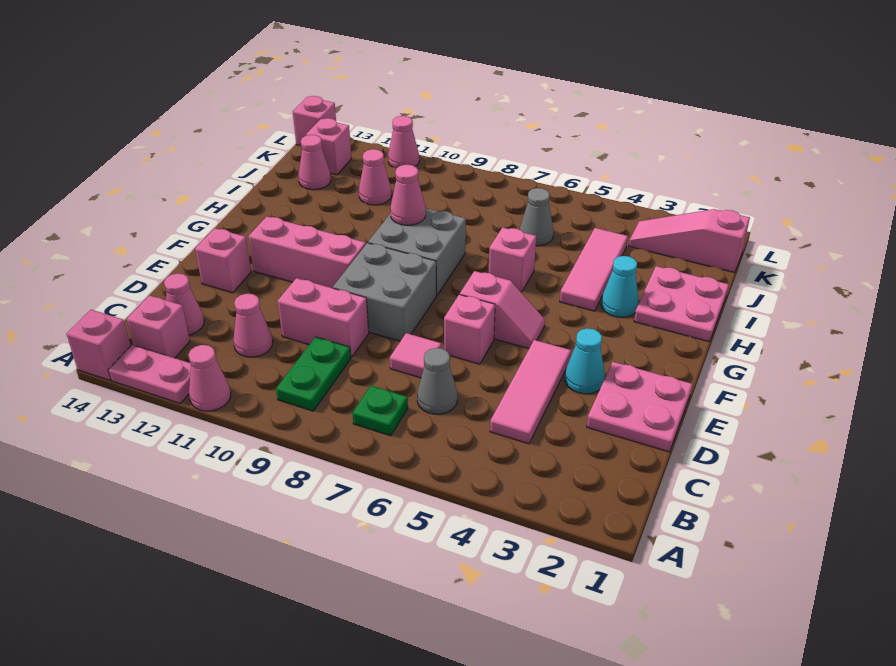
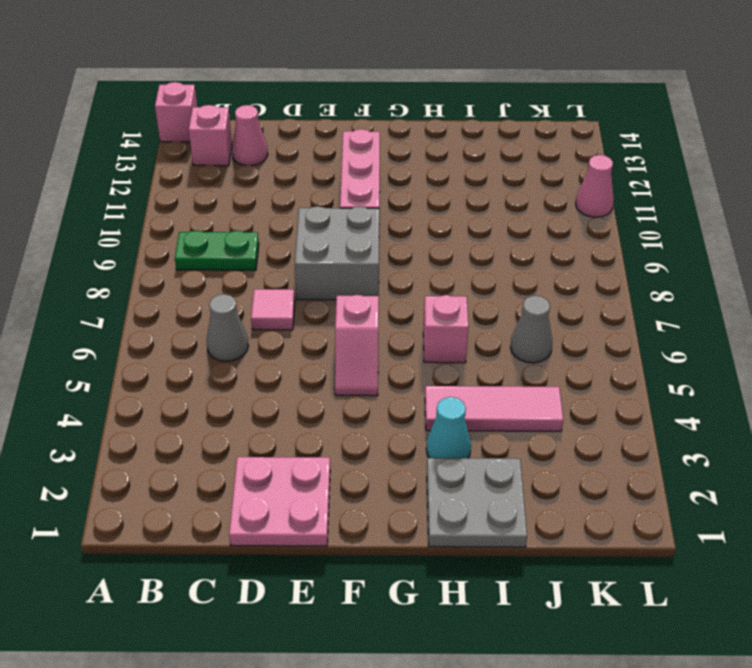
grey plate H1:I2 level 1 -> pink plate H1:I2 level 1
none -> pink cone A11 level 1
none -> pink plate A12:A13 level 1
none -> green plate B7 level 1
none -> pink tile C4:E4 level 1

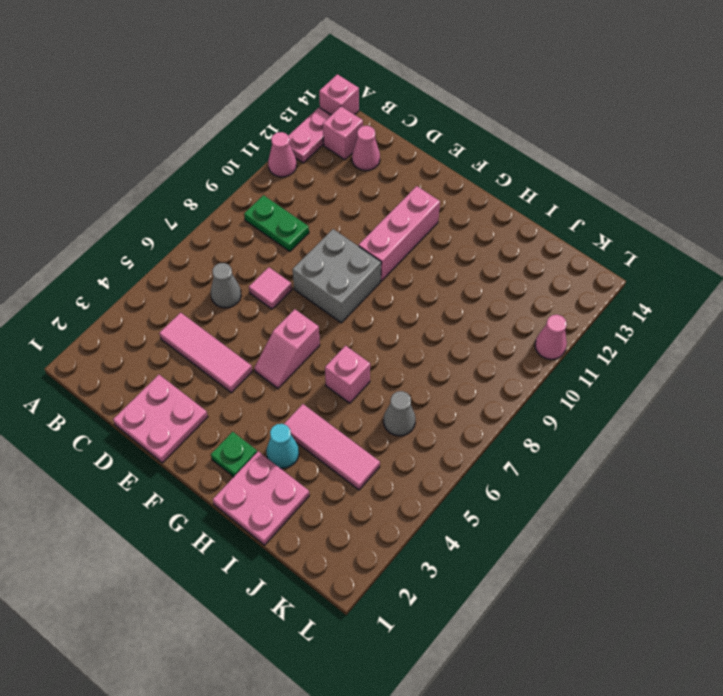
green plate G2 level 1 -> green plate B7 level 1
none -> pink cone C11 level 1
none -> pink brick D9:D10 level 1
none -> cyan cone E3 level 1
none -> pink brick E6 level 1

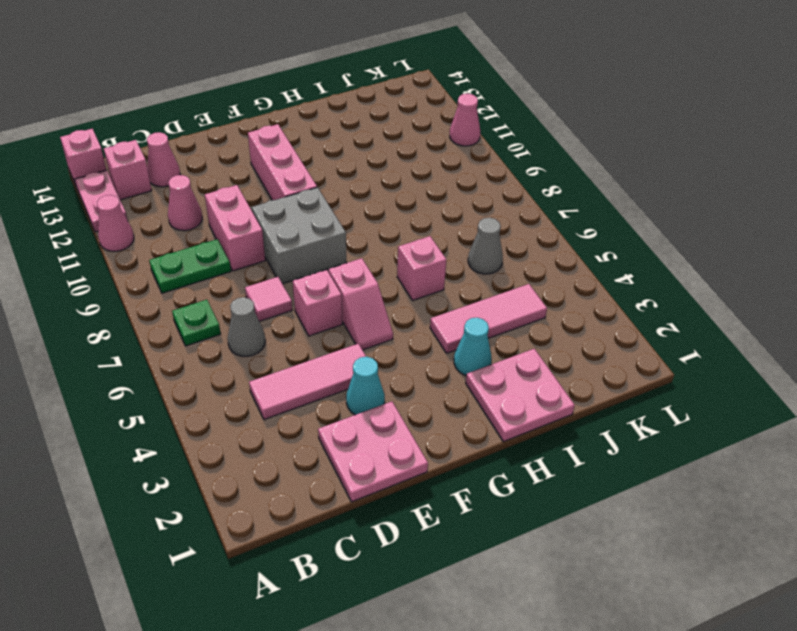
none -> pink brick E13 level 1
none -> grey brick G8:H9 level 1
none -> pink cone J11 level 1
none -> pink cone J13 level 1

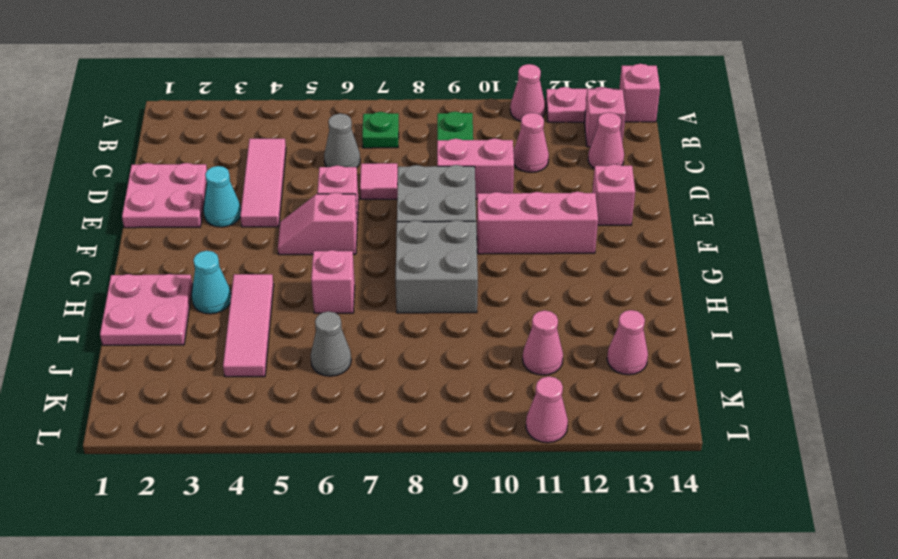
none -> pink slope K1:K3 level 1 top 1
none -> pink brick K13 level 1
none -> pink brick L14 level 1
none -> pink cone H9 level 2

